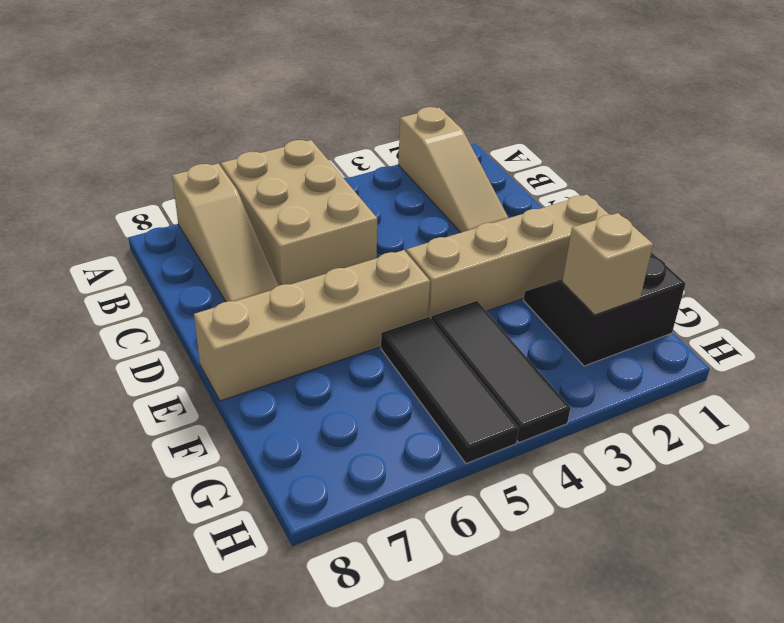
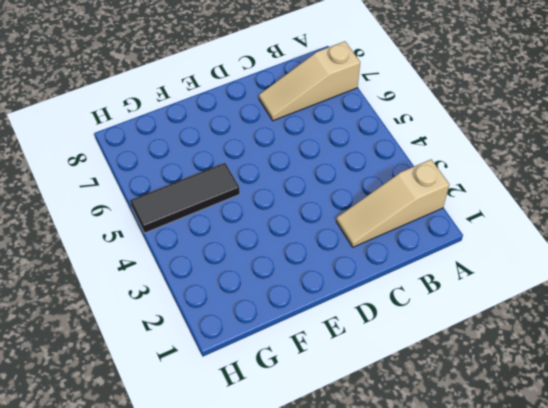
none -> tan brick A5:C6 level 1
none -> tan brick E1:E4 level 1

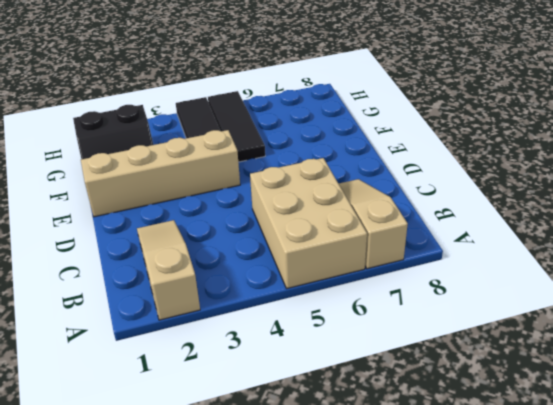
none -> tan brick E5:E8 level 1
none -> tan brick G2 level 2

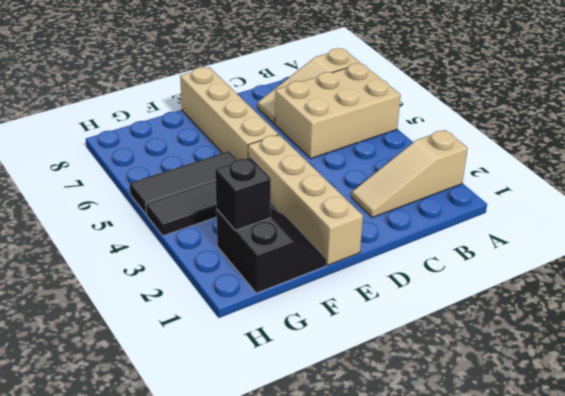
black brick G2 level 2 -> tan brick G2 level 2

